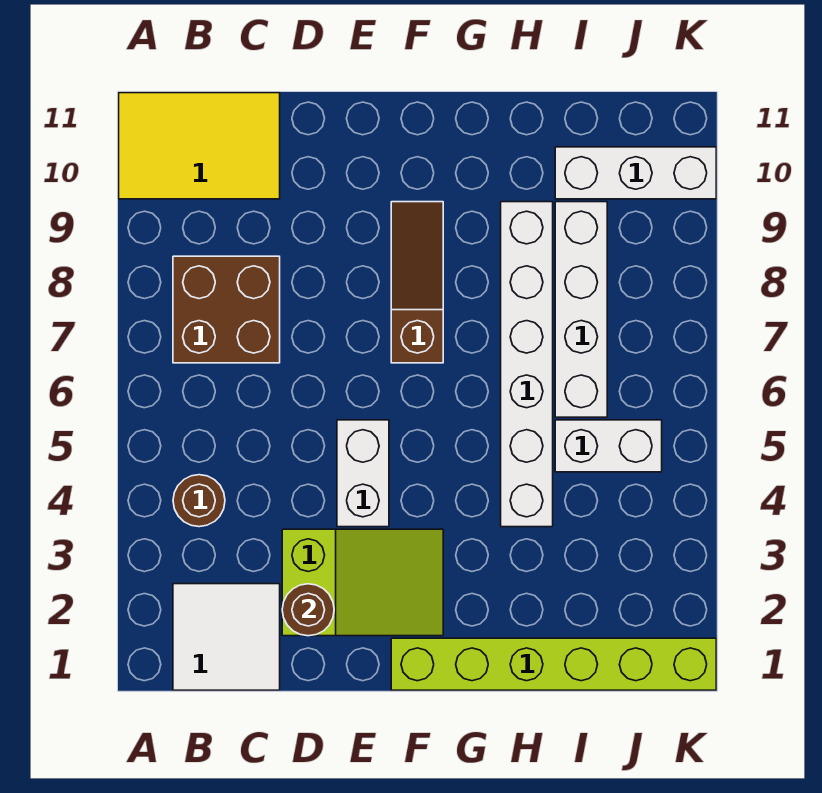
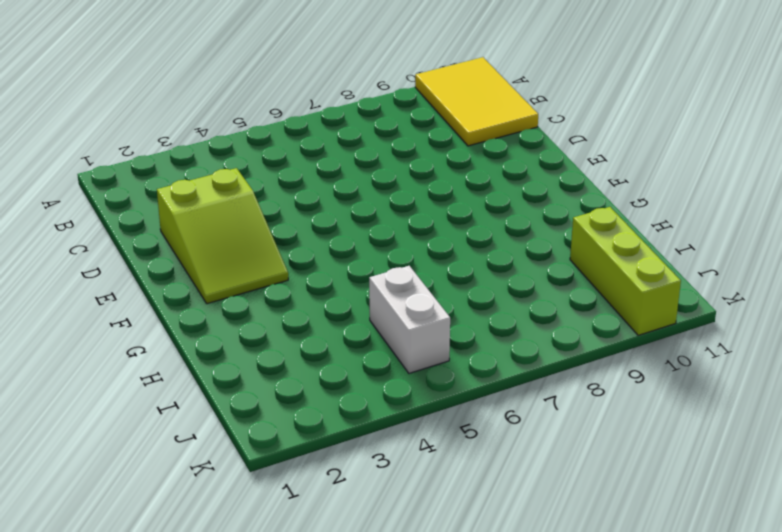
lime brick I10:K10 level 1 -> white brick I10:K10 level 1
none -> white tile B1:C2 level 1
none -> brown round brick B4 level 1
none -> brown brick B7:C8 level 1

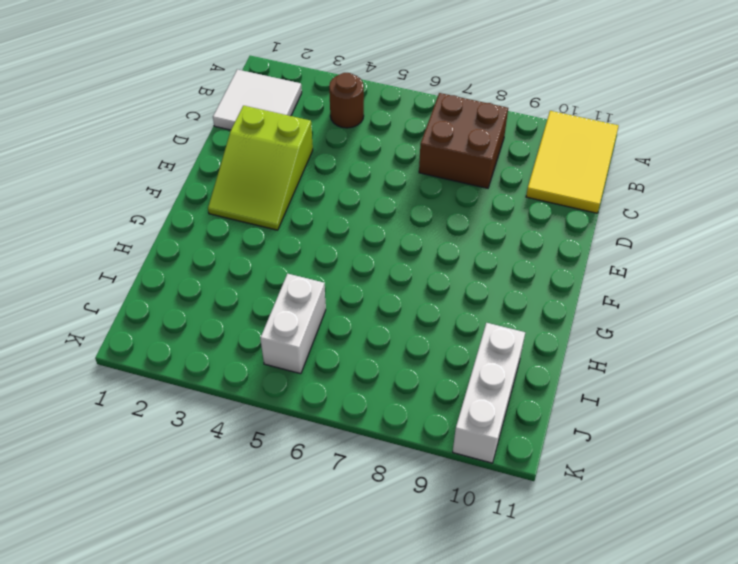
none -> white brick E4:E5 level 1
none -> lime brick F1:K1 level 1
none -> brown slope F7:F9 level 1 top 7

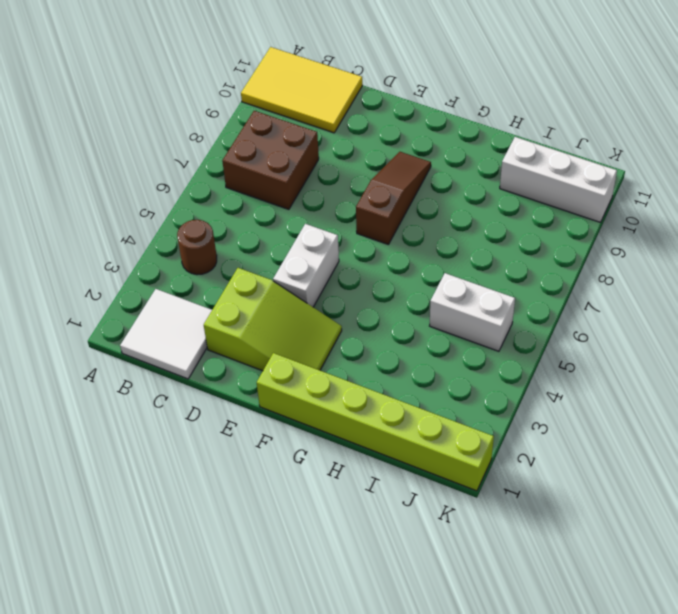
none -> white brick H4:H9 level 1
none -> white brick I6:I9 level 1
none -> brown round brick D2 level 2

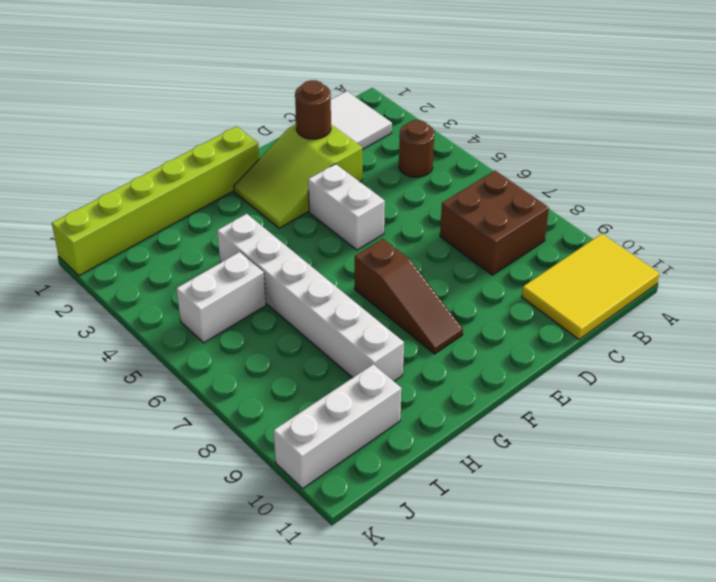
none -> white brick I6:I9 level 1

